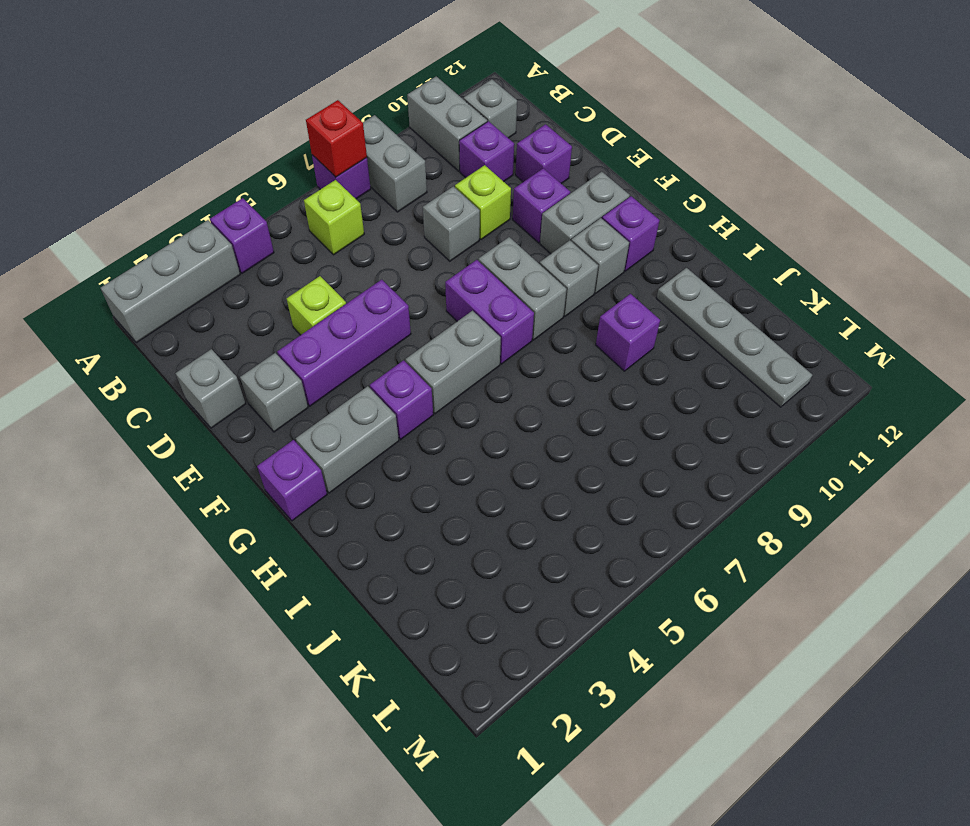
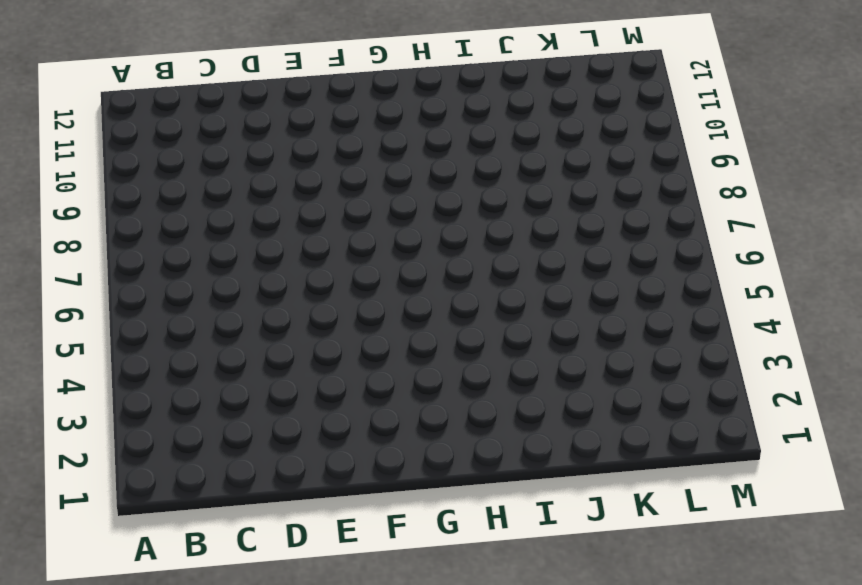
none -> grey brick A1:A3 level 1
none -> purple brick A4 level 1
none -> purple brick A7 level 1

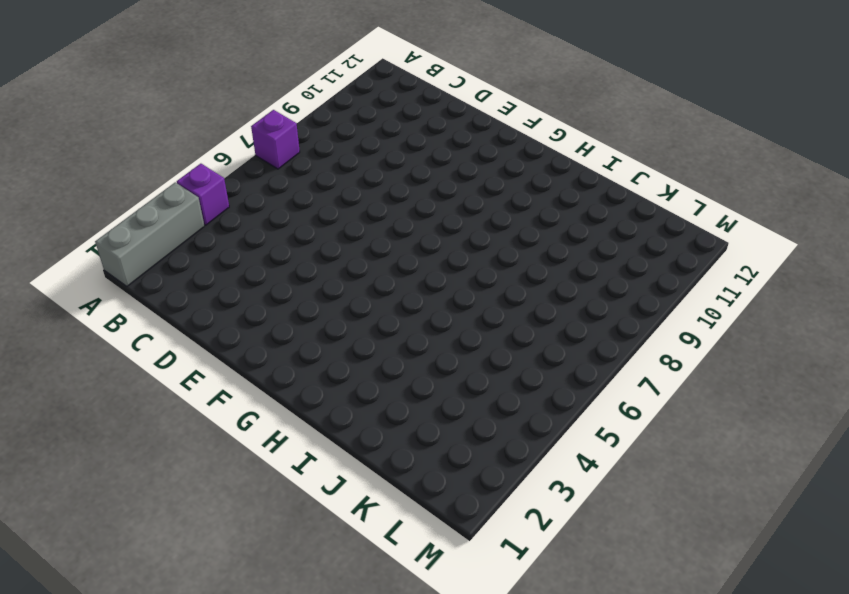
none -> grey brick A8:B8 level 1
none -> grey brick A10:B10 level 1
none -> lime brick B6 level 1

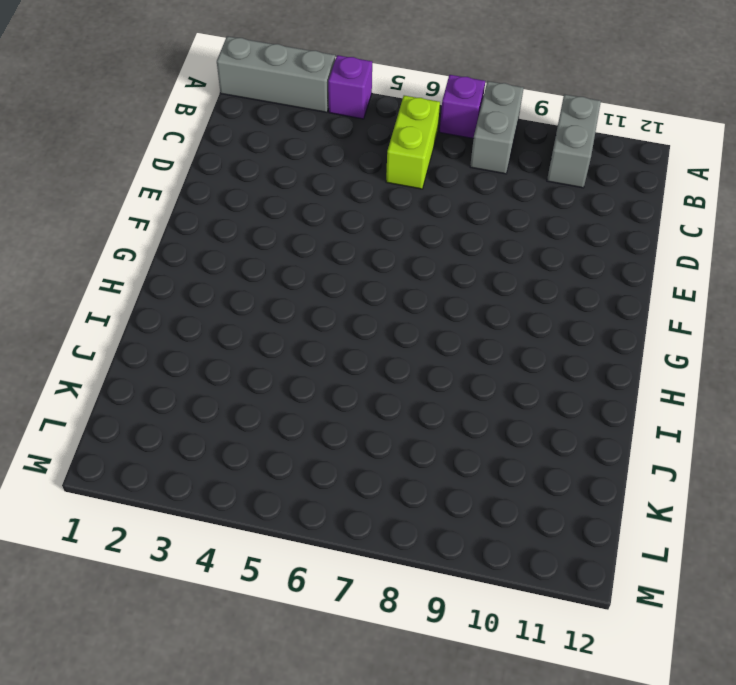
lime brick B6:C6 level 1 -> lime brick B6 level 1
none -> grey brick B11 level 1
none -> purple brick C10 level 1
none -> grey brick D1 level 1

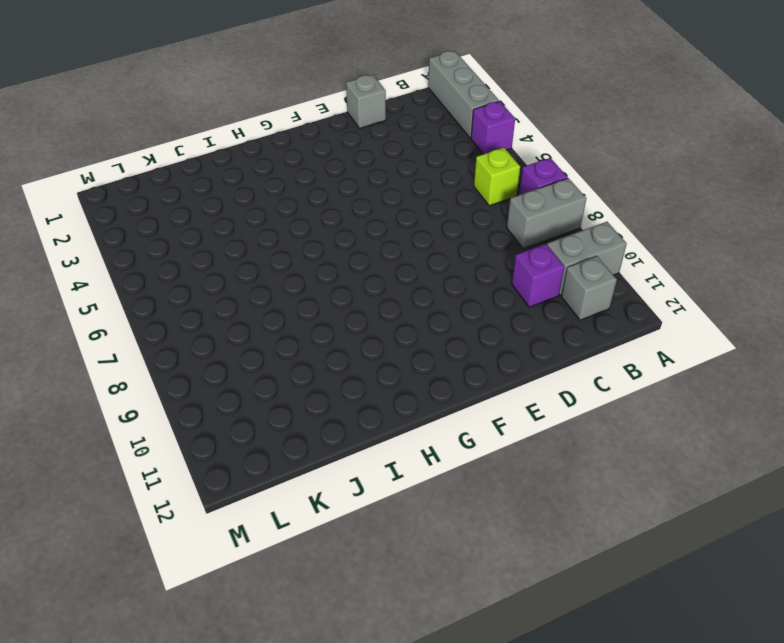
none -> lime brick D4 level 1
none -> grey brick D8 level 1
none -> lime brick D9 level 1

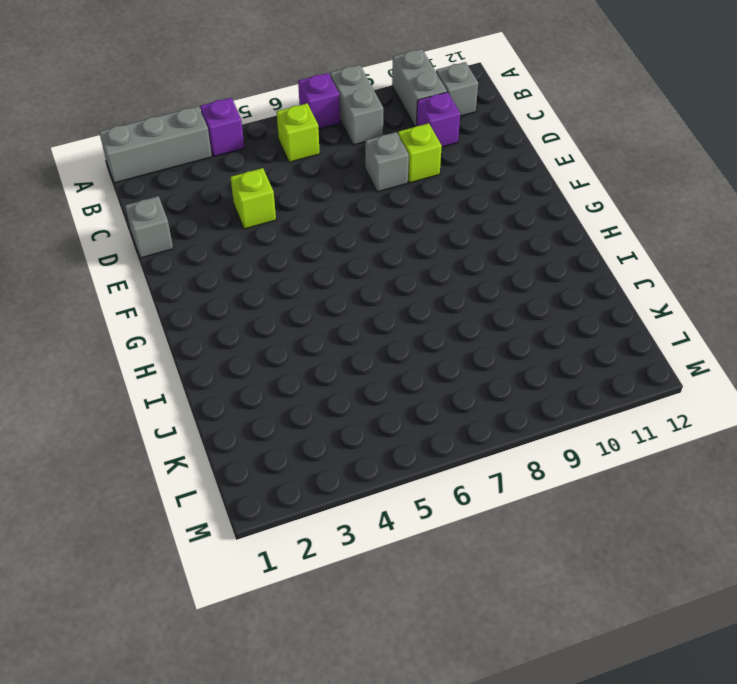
none -> purple brick D11 level 1
none -> grey brick E2 level 1
none -> purple brick E3:E5 level 1

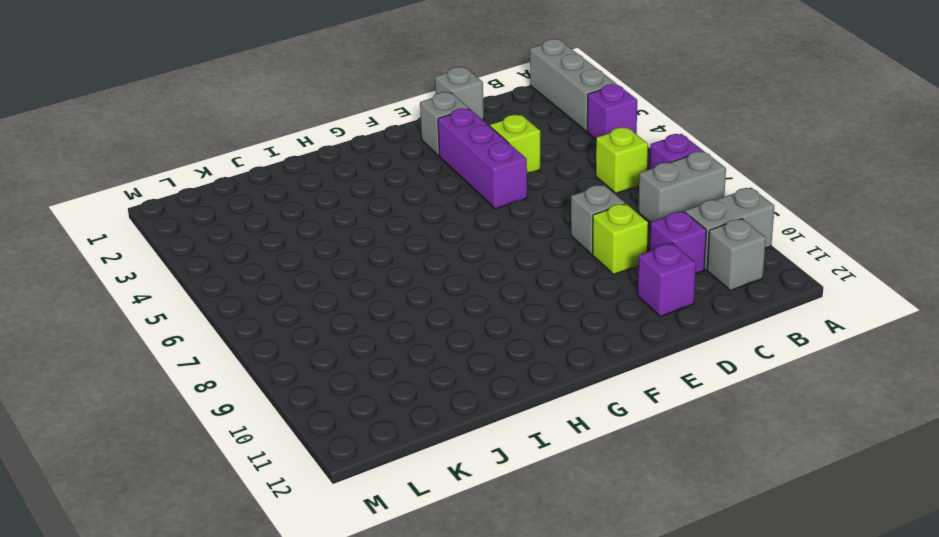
none -> purple brick E10 level 1
none -> purple brick F7:G7 level 1
none -> grey brick F8:G8 level 1

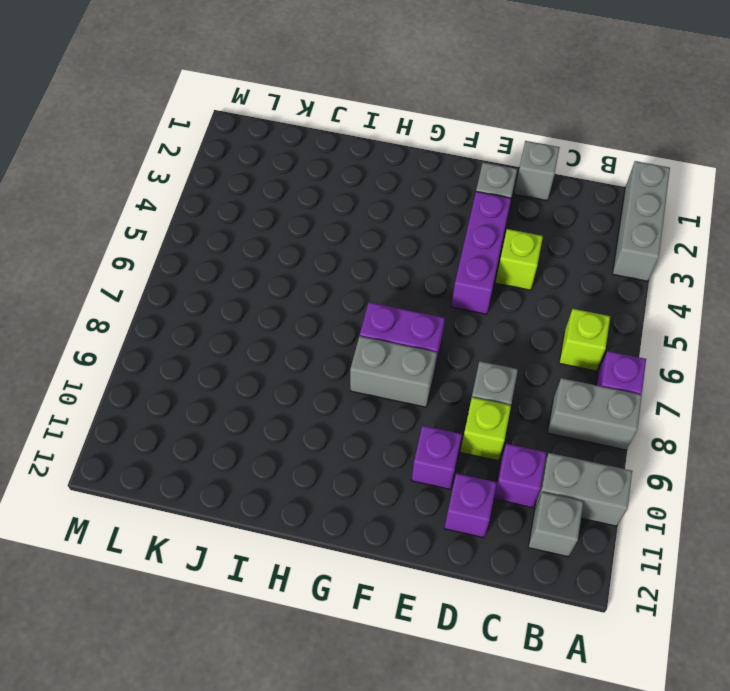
none -> purple brick A4 level 1
none -> grey brick F10:F11 level 1
none -> purple brick G1 level 1

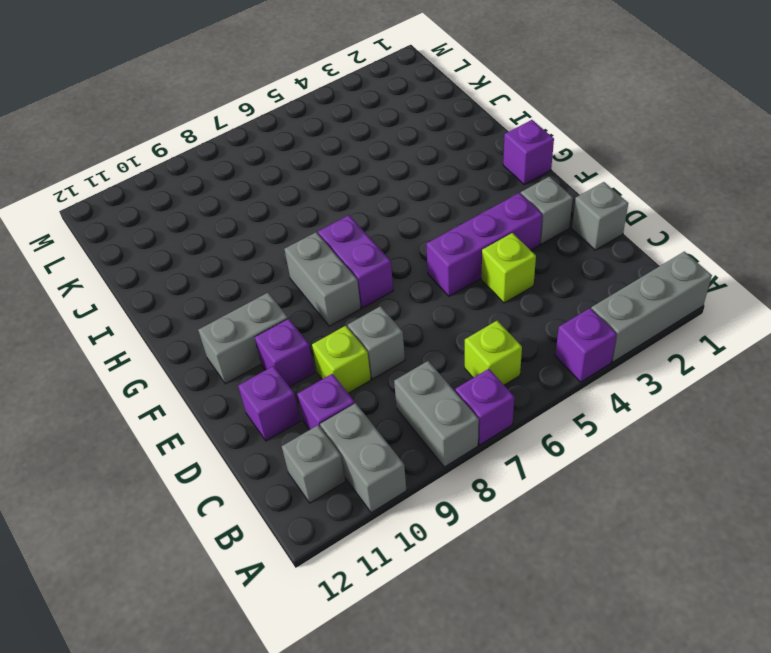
none -> grey brick G2:G3 level 1
none -> purple brick G4 level 1
none -> grey brick G5:G6 level 1

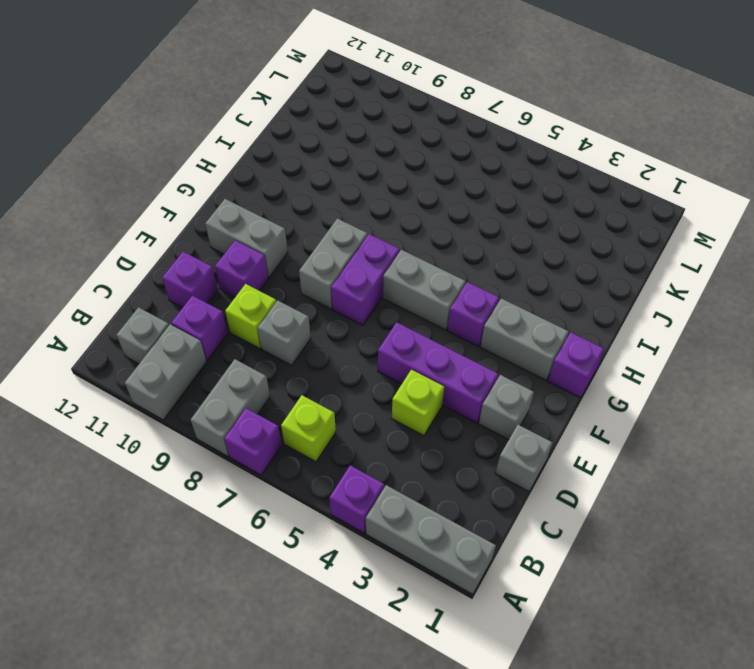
none -> grey brick G9 level 1
none -> grey brick G10 level 1
none -> purple brick G11 level 1

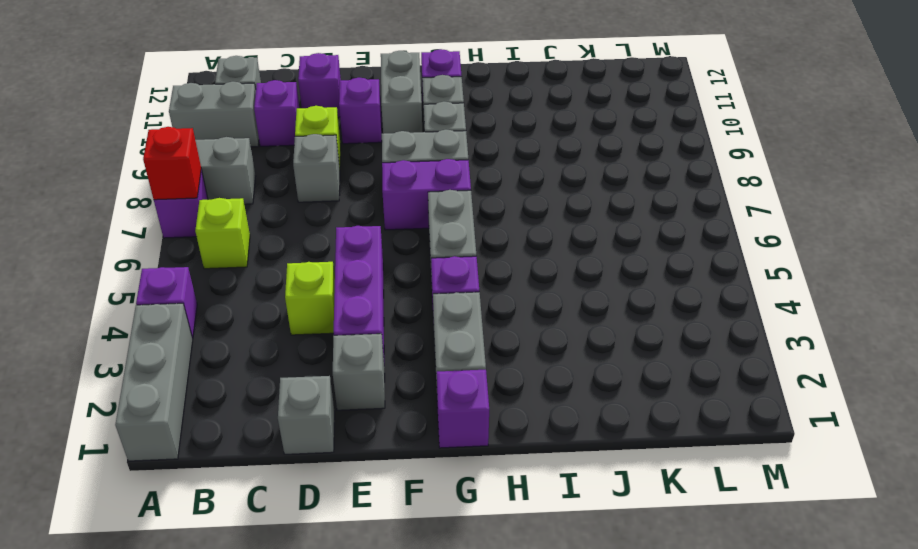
none -> purple brick I9 level 1
none -> grey plate I11:L11 level 1

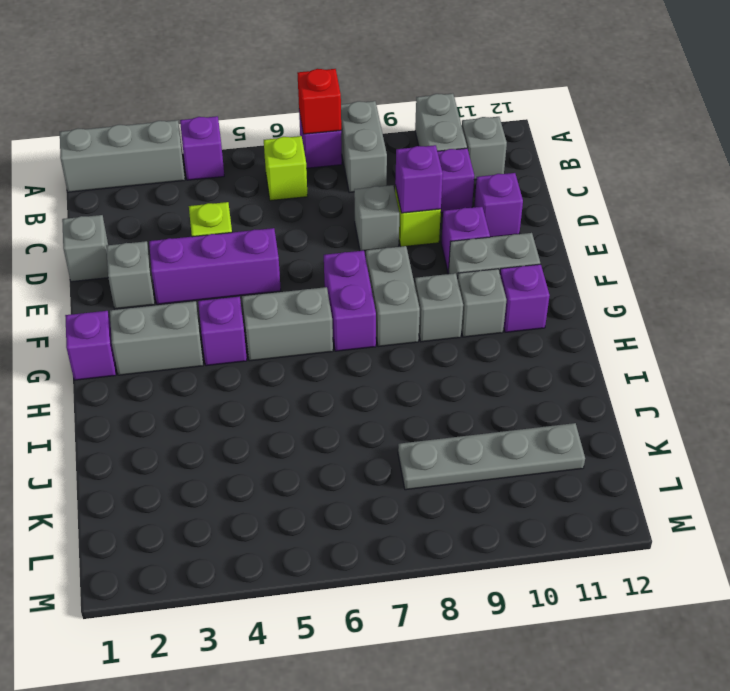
purple brick D9 level 2 -> purple brick I9 level 1
grey plate K8:K11 level 1 -> grey plate I11:L11 level 1

